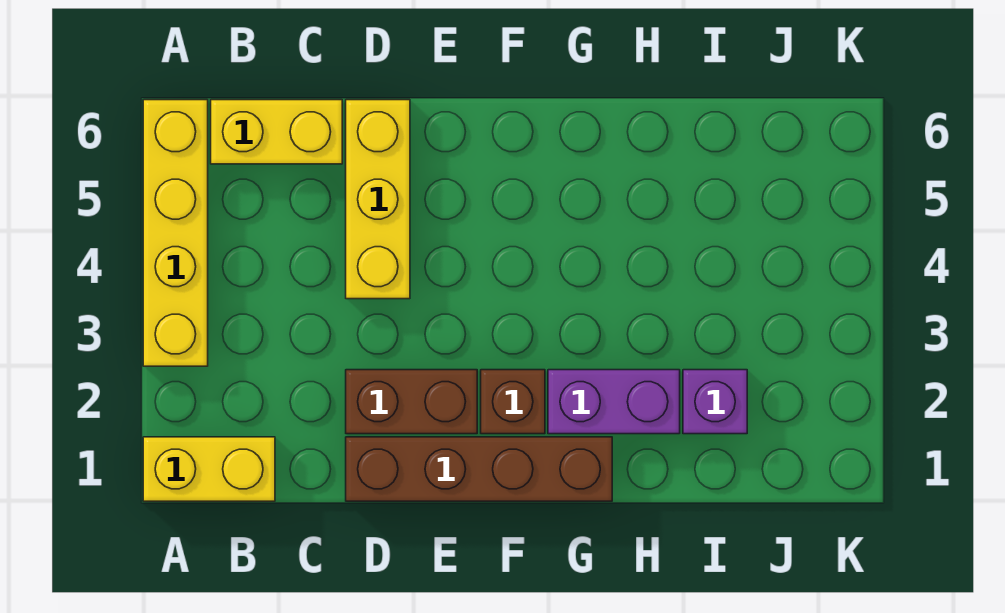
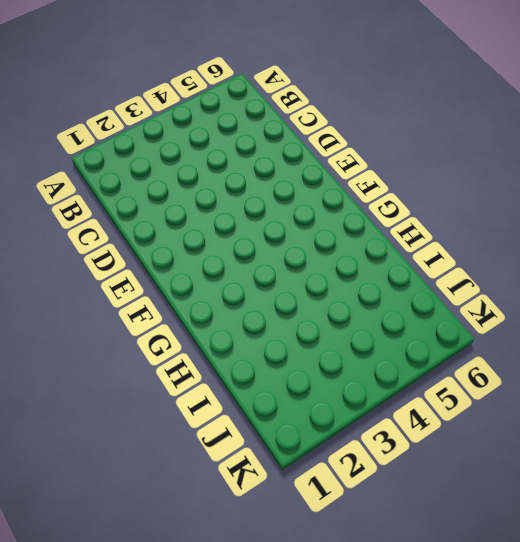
none -> yellow brick A1:B1 level 1
none -> yellow brick A3:A6 level 1

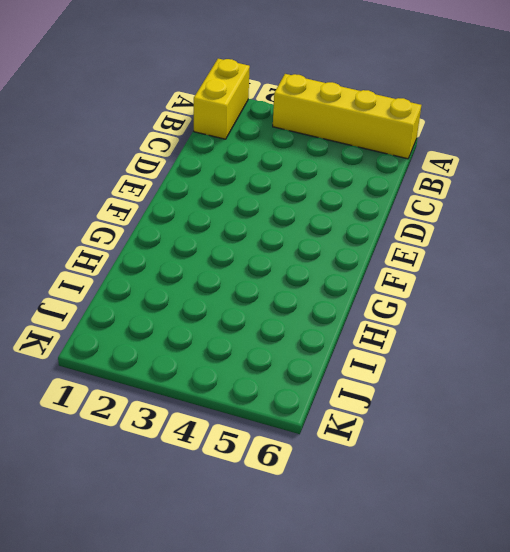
none -> yellow brick B6:C6 level 1
none -> brown brick D1:G1 level 1

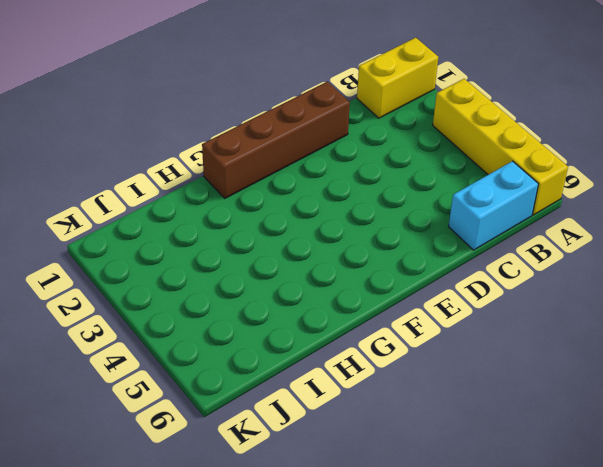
cyan brick B6:C6 level 1 -> yellow brick B6:C6 level 1
none -> brown brick D2:E2 level 1
none -> yellow brick D4:D6 level 1

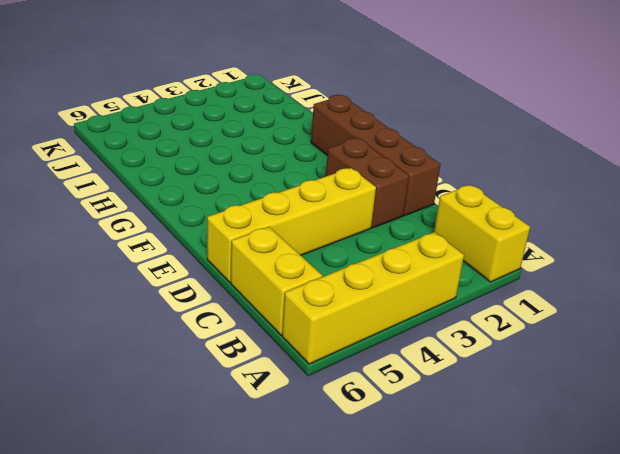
yellow brick D3:D6 level 1 -> yellow brick D4:D6 level 1
none -> brown brick F2 level 1
none -> purple brick G2:H2 level 1

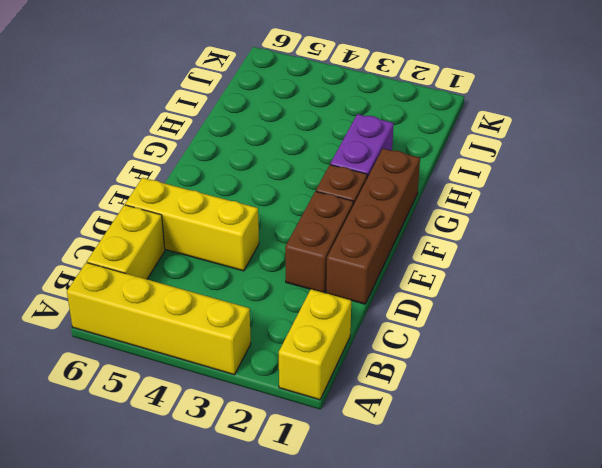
none -> purple brick I2 level 1

